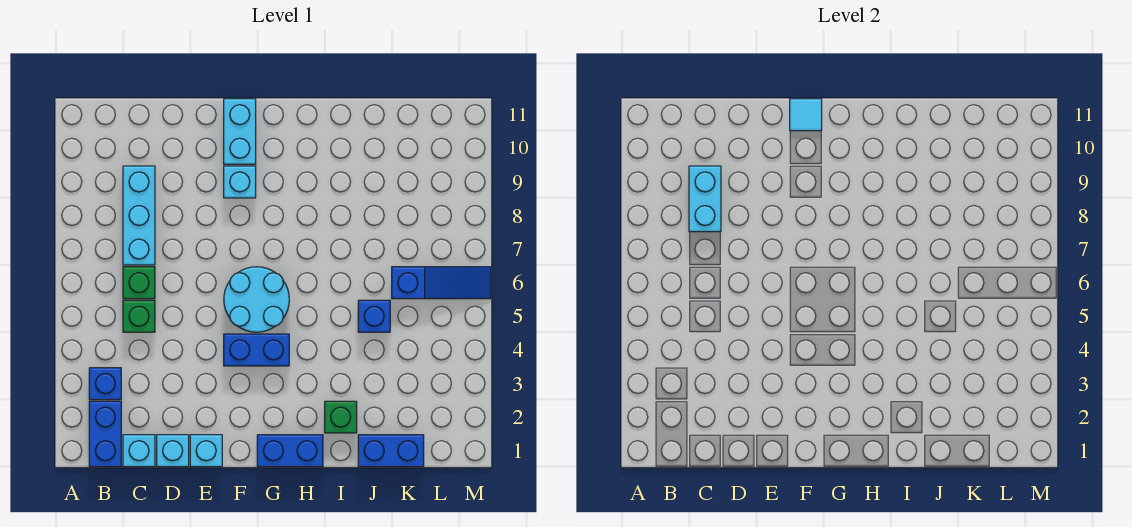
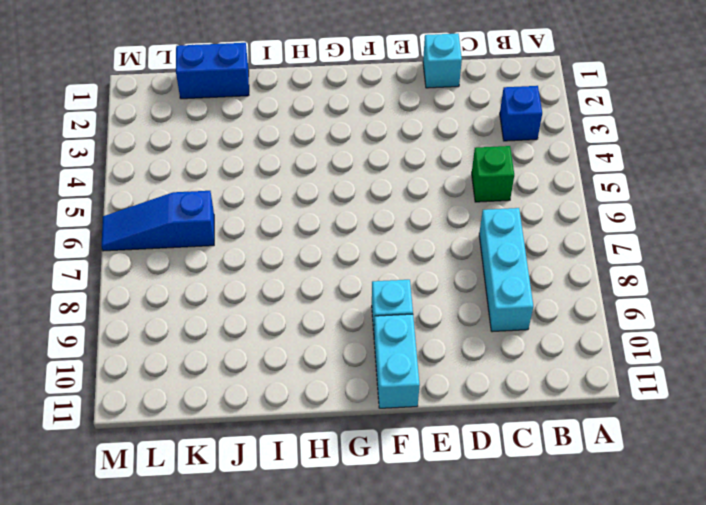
none -> blue brick B1:B2 level 1
none -> cyan brick C1 level 1
none -> green brick C6 level 1

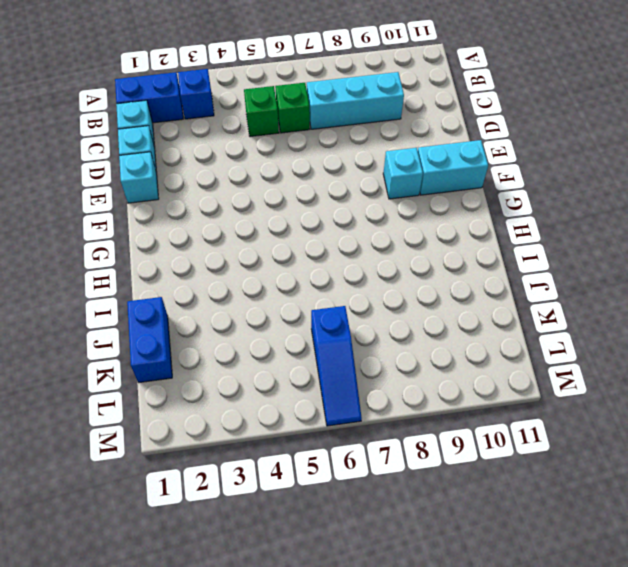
none -> blue brick F4:G4 level 1
none -> cyan round brick F5:G6 level 1
none -> blue brick G1:H1 level 1

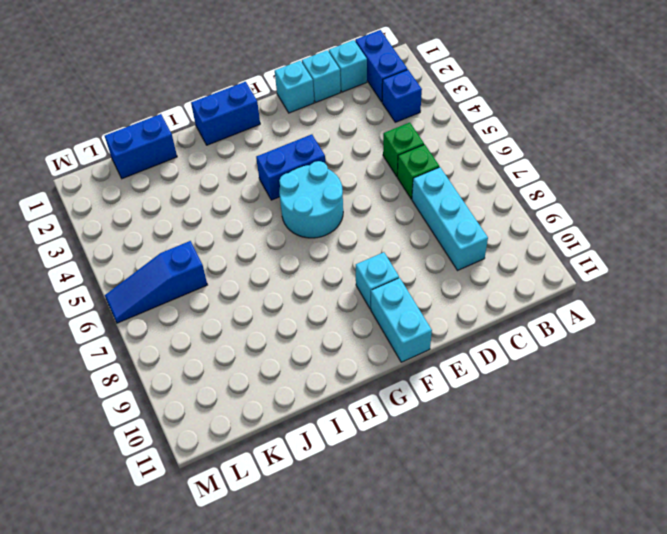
none -> green brick I2 level 1
none -> blue brick J5 level 1
none -> cyan brick C8:C9 level 2

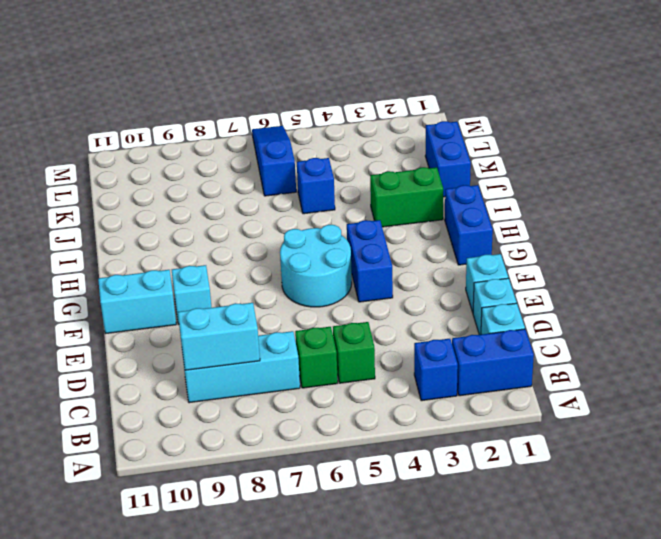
green brick I2:I3 level 1 -> green brick I2 level 1
none -> cyan tile F11 level 2

